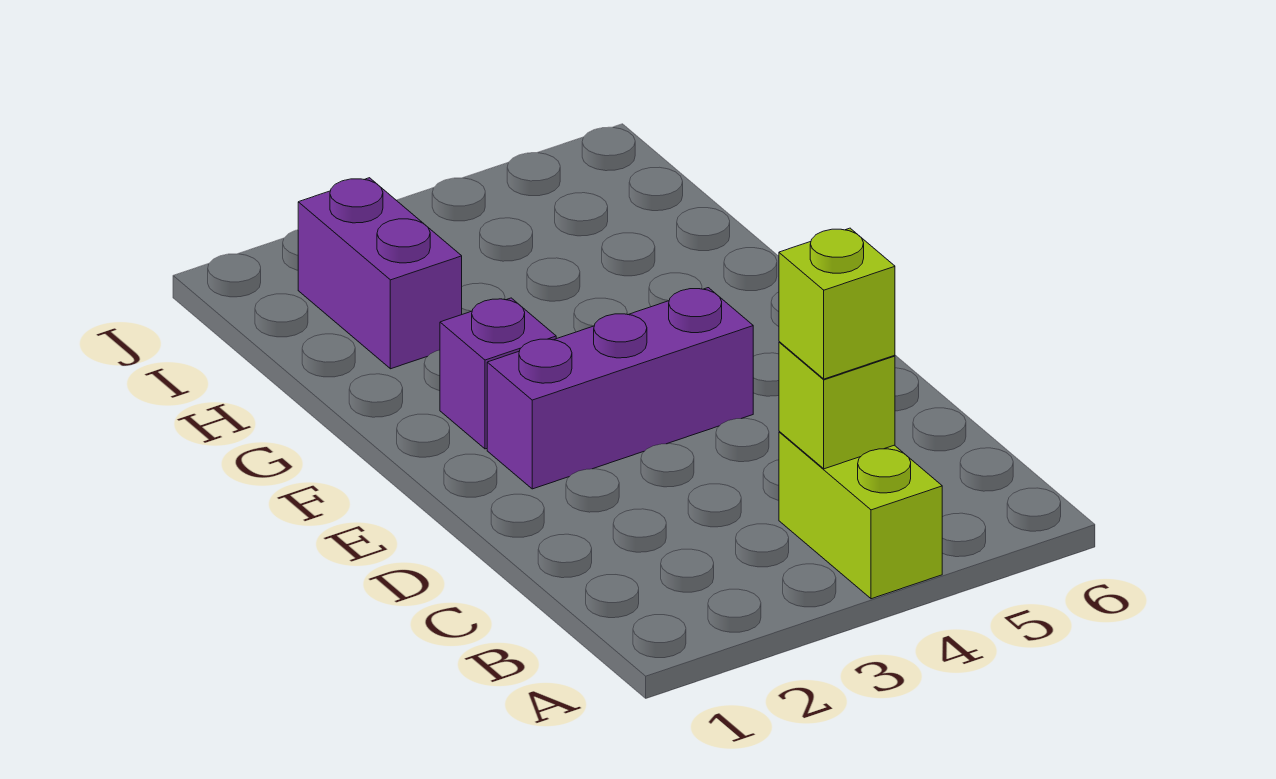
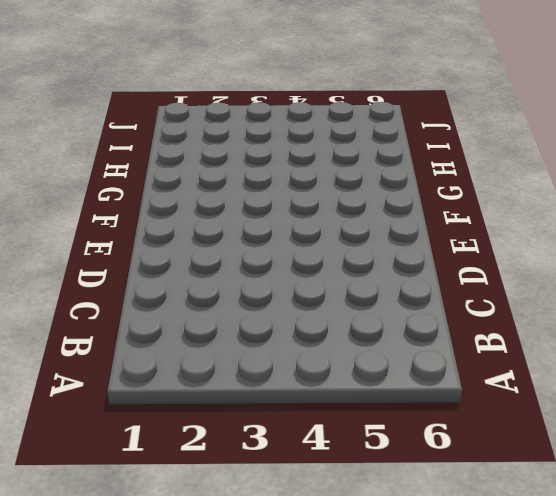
none -> lime brick A4:B4 level 1
none -> purple brick E2:E4 level 1

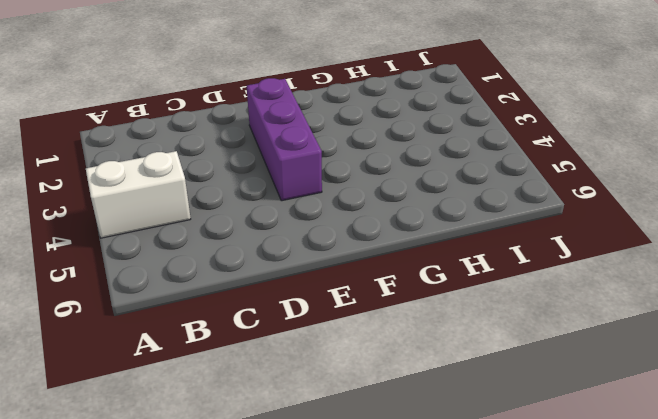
white brick A4:B4 level 1 -> lime brick A4:B4 level 1
none -> purple brick F2 level 1
none -> purple brick H2:I2 level 1

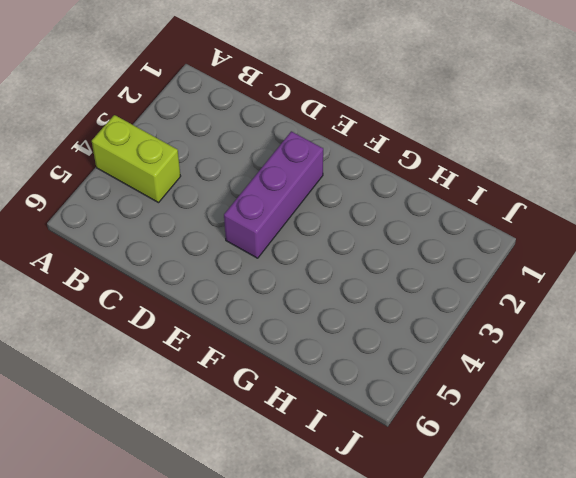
none -> purple brick F2 level 1
none -> purple brick H2:I2 level 1

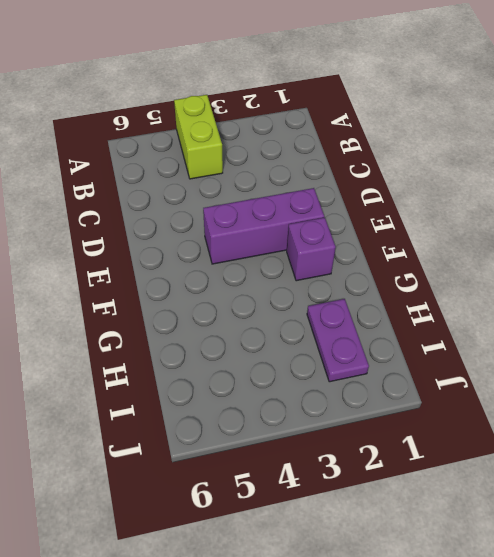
purple plate H2:I2 level 1 -> purple brick H2:I2 level 1
none -> lime brick B4 level 2
none -> lime brick B4 level 3

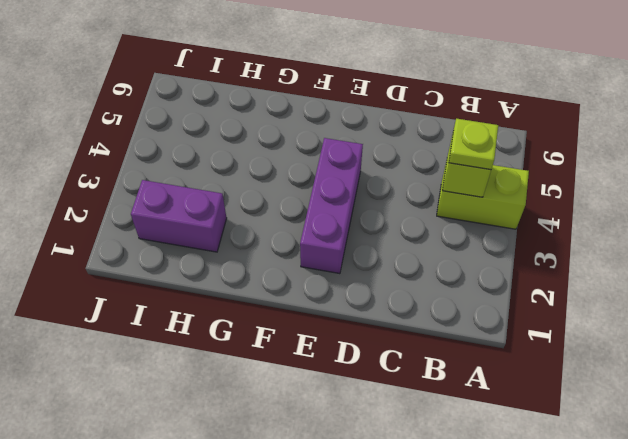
lime plate B4 level 3 -> lime brick B4 level 3
none -> purple brick F2 level 1

